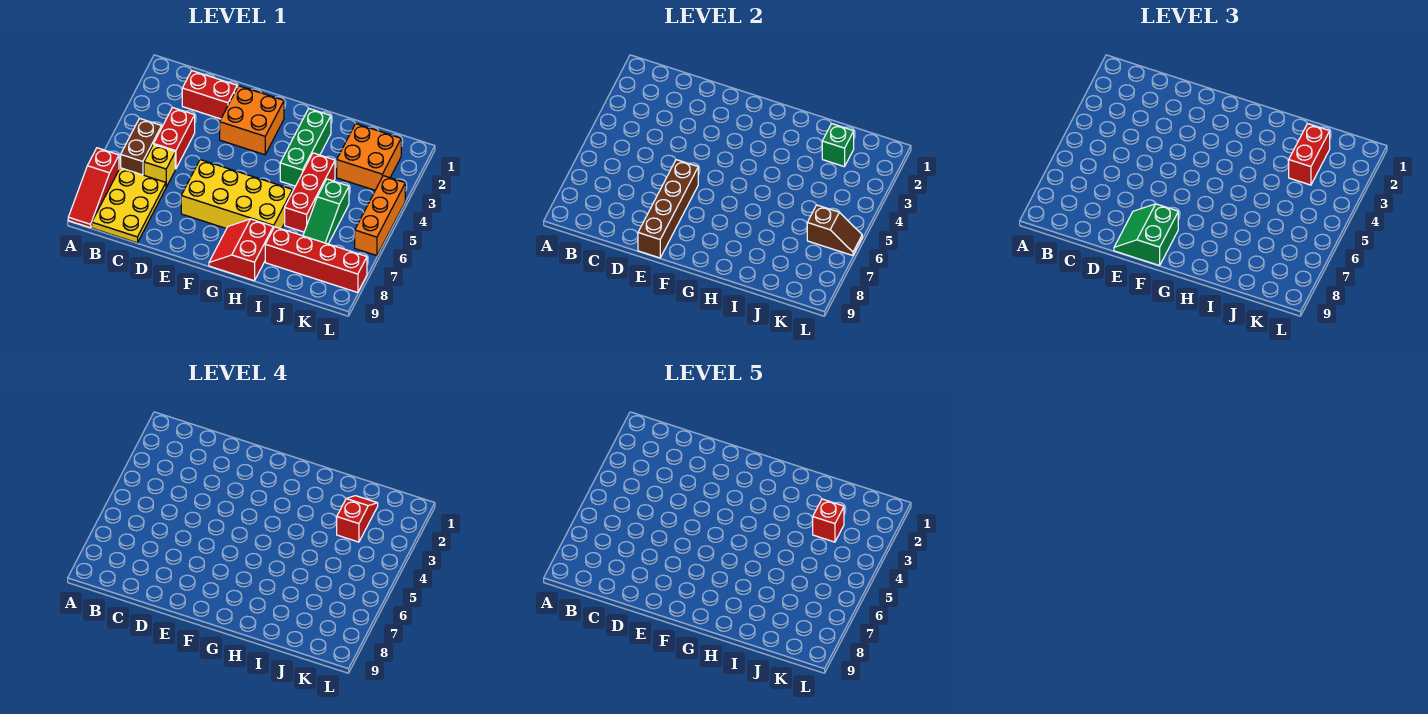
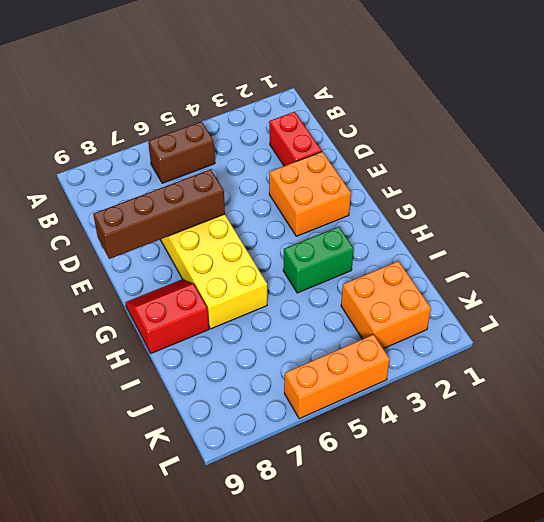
green brick H3:H4 level 1 -> green brick H2:H4 level 1
none -> red slope A7:A9 level 1 top 7
none -> yellow plate B7:C9 level 1
none -> red brick C4:C5 level 1

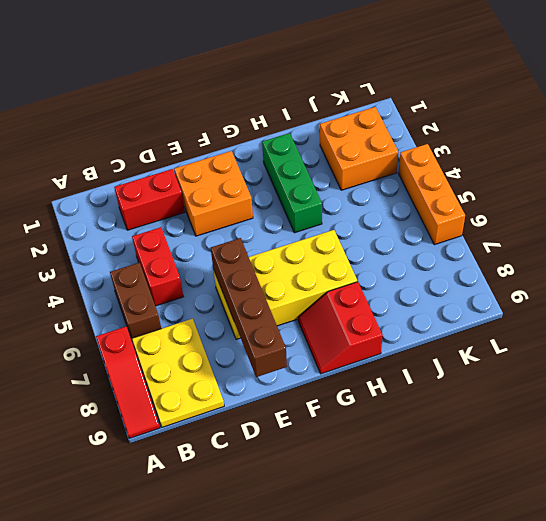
none -> yellow brick C6 level 1
none -> red brick I4:I6 level 1
none -> red brick I8:L8 level 1

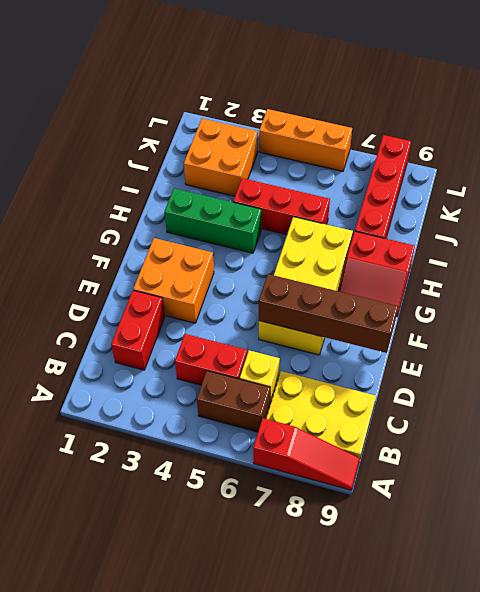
none -> green slope J5:J7 level 1 top 5
none -> green brick J2 level 2
none -> brown slope K6:L6 level 2 top K

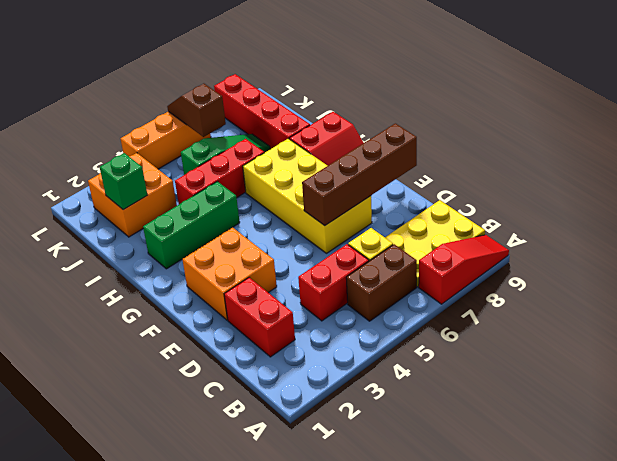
none -> green slope E8:F9 level 3 top F
none -> red brick J2:J3 level 3
none -> red slope J2:J3 level 4 top 3

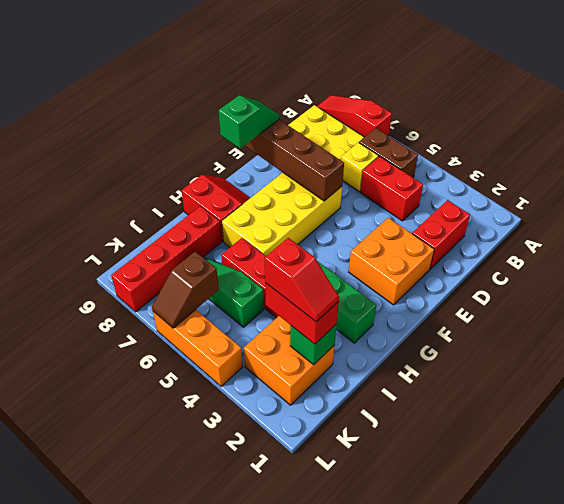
green slope E9:F9 level 3 top F -> green slope E8:F9 level 3 top F
none -> red brick J3 level 5

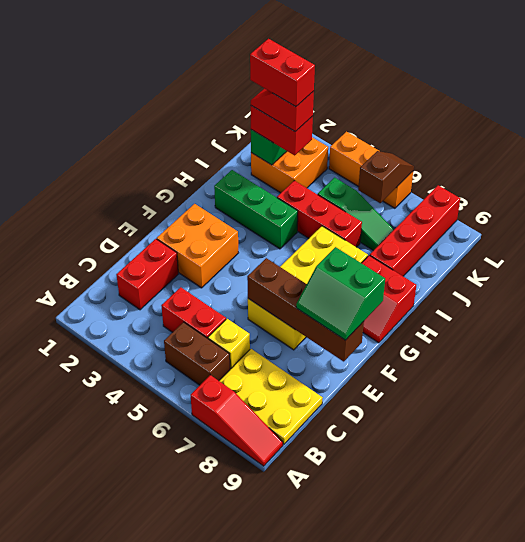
red brick J2:J3 level 5 -> red brick J3 level 5

